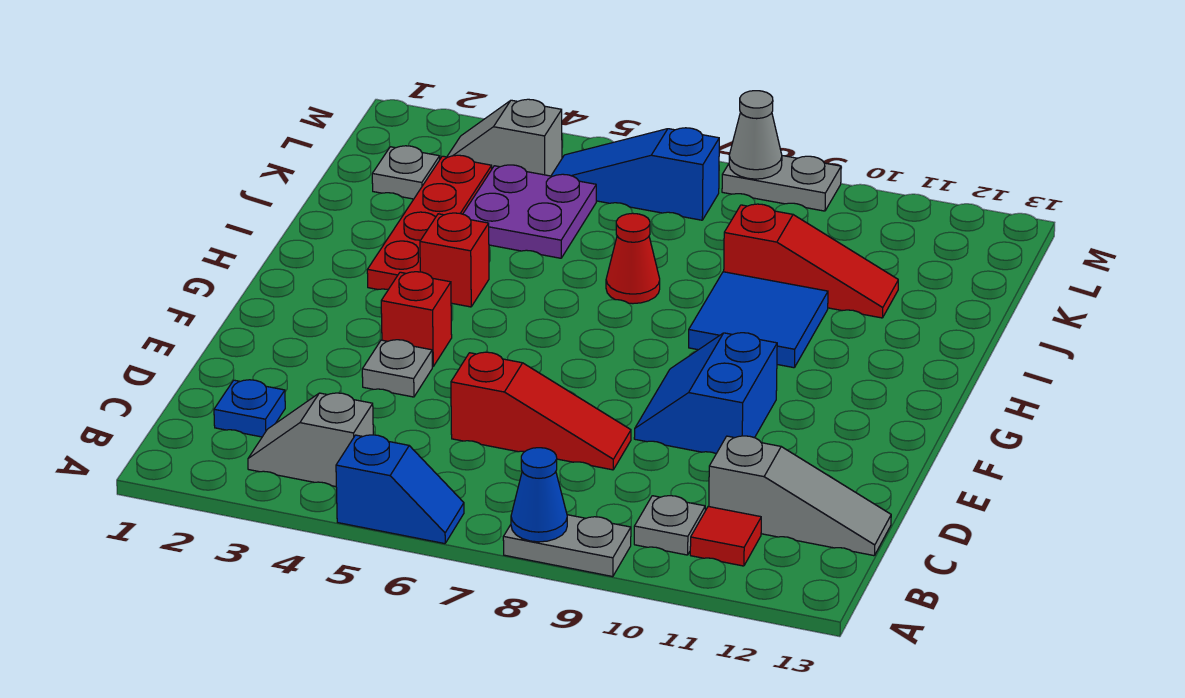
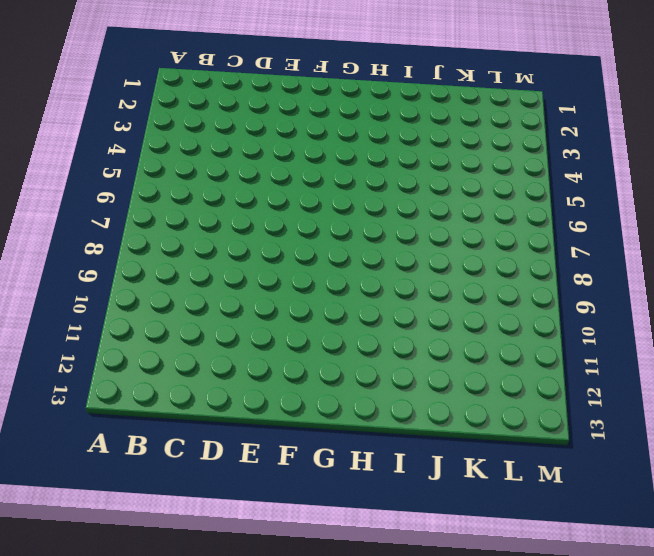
none -> blue slope A5:A6 level 1 top 5
none -> grey plate A8:A9 level 1
none -> grey slope B3:B4 level 1 top 4

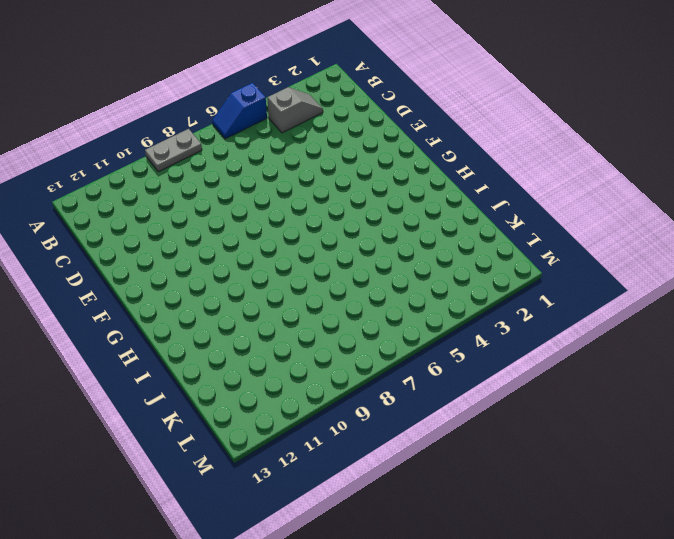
none -> grey plate B10 level 1
none -> red tile B11 level 1
none -> blue plate C2 level 1

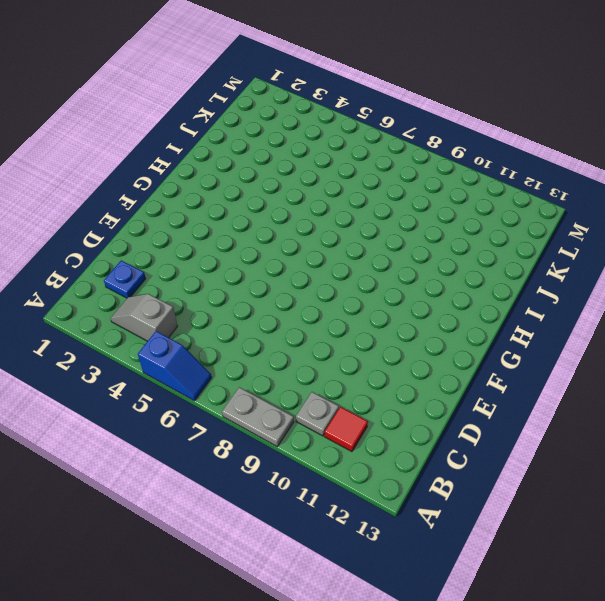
none -> grey slope C11:C13 level 1 top 11
none -> red slope D6:D8 level 1 top 6
none -> grey plate E4 level 1

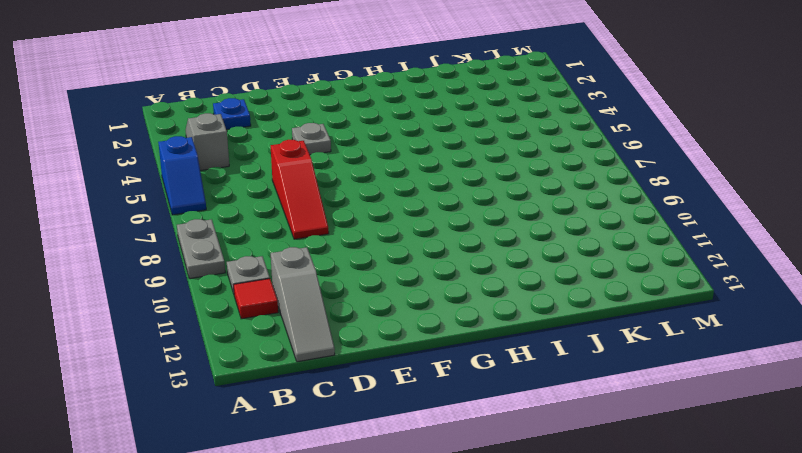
none -> blue slope E9:F10 level 1 top 10
none -> red brick F4 level 1
none -> red plate H3:K3 level 1

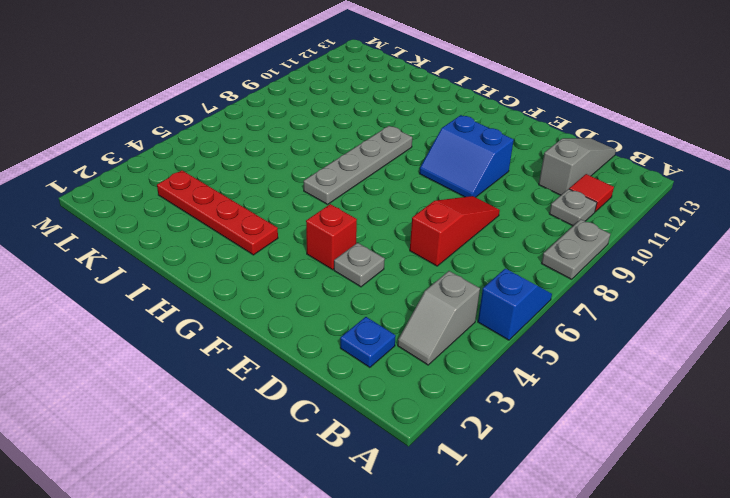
grey plate H6:H9 level 1 -> blue tile H9:I10 level 1
none -> red brick H4 level 1
none -> red cone I7 level 1
none -> purple plate J4:K5 level 1

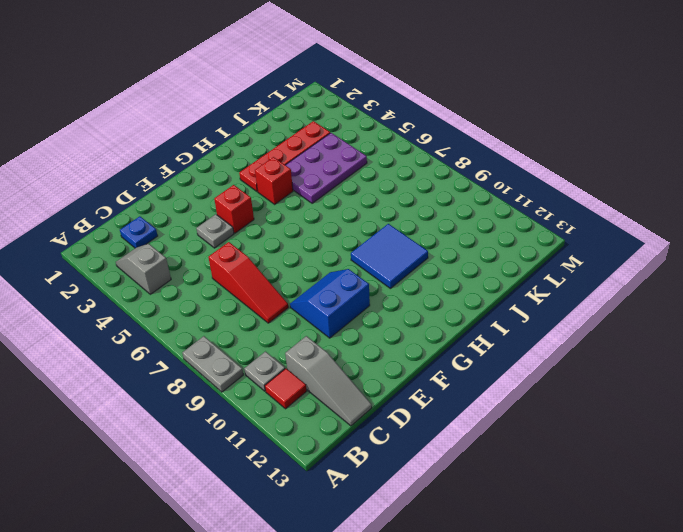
purple plate I4:K5 level 1 -> purple plate J4:K5 level 1
none -> blue slope A5:A6 level 1 top 5
none -> red cone I7 level 1
none -> red slope J9:J11 level 1 top 9

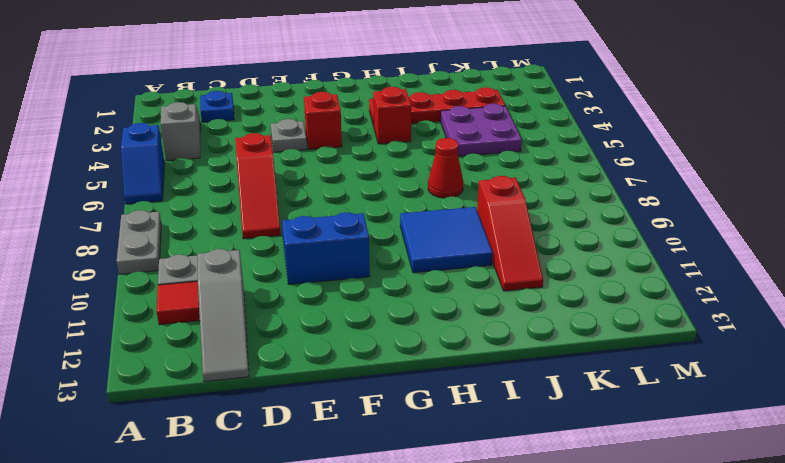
none -> grey plate K2 level 1
none -> grey slope L3:L4 level 1 top 4
none -> blue slope L5:L7 level 1 top 7

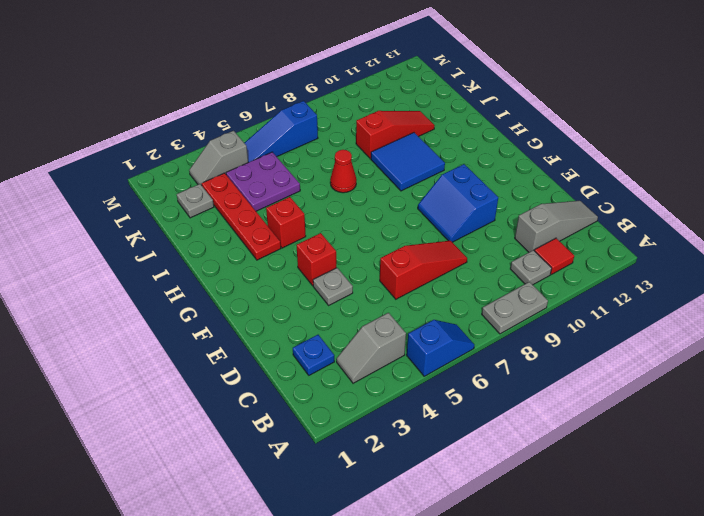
none -> grey plate M8:M9 level 1
none -> blue cone A8 level 2
none -> grey cone M8 level 2

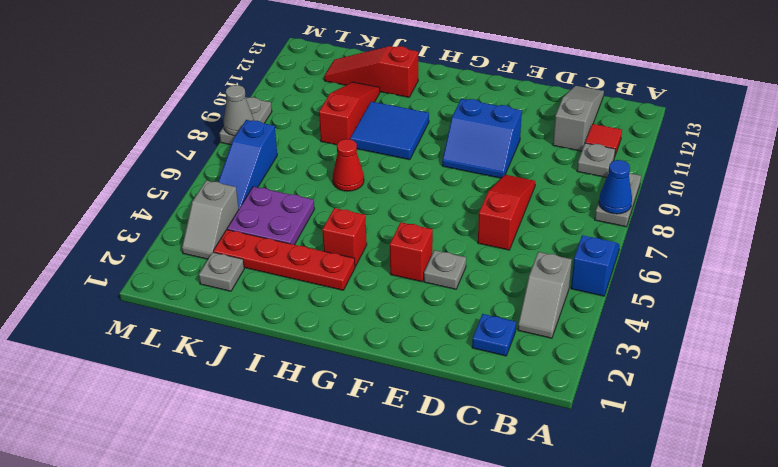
red slope I12:K12 level 1 top I -> none

